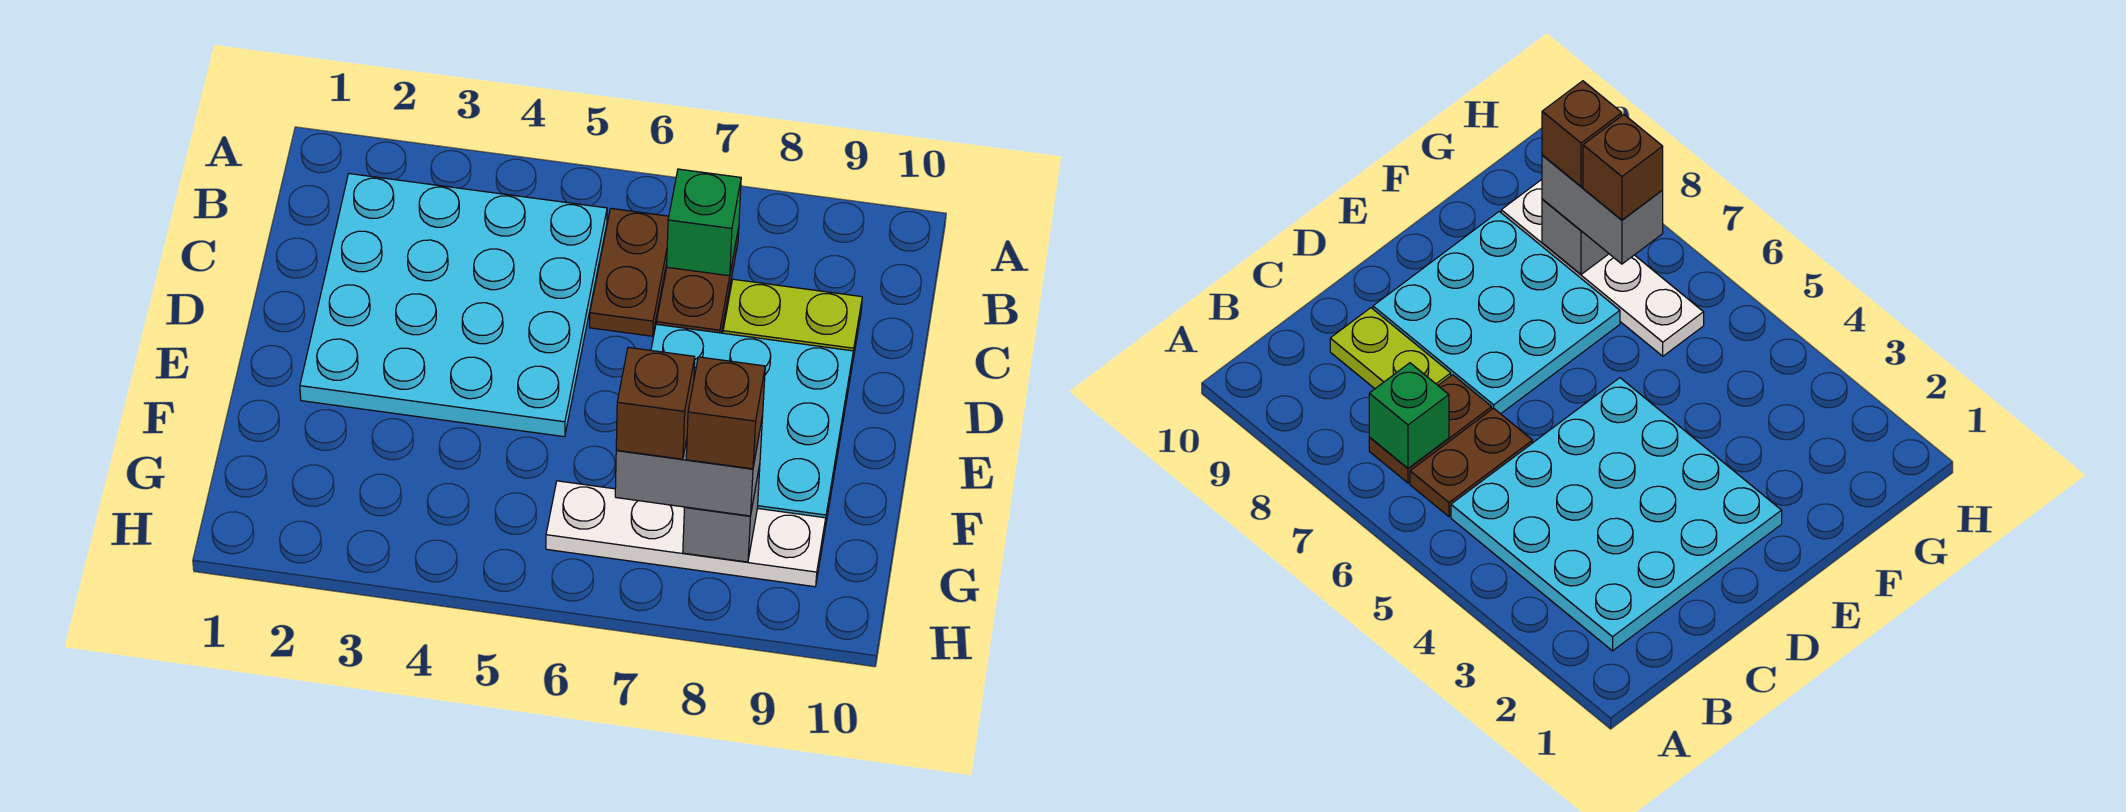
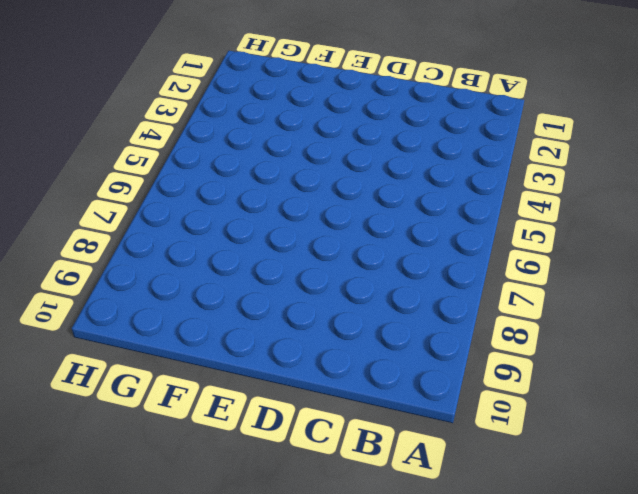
none -> cyan plate B2:E5 level 1
none -> brown plate B6:C6 level 1

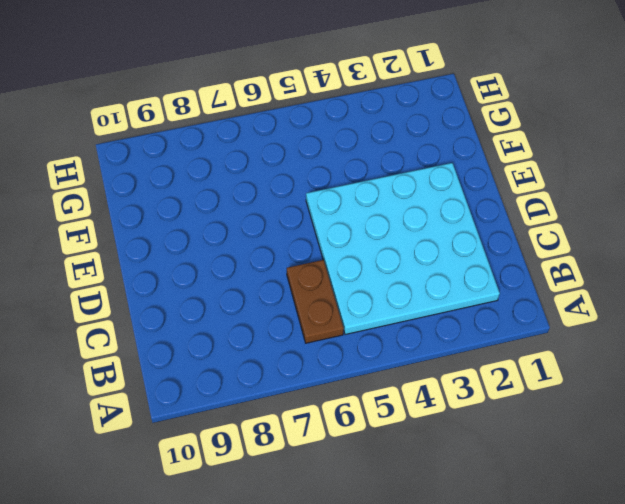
none -> brown plate B7:C7 level 1
none -> lime plate C8:C9 level 1

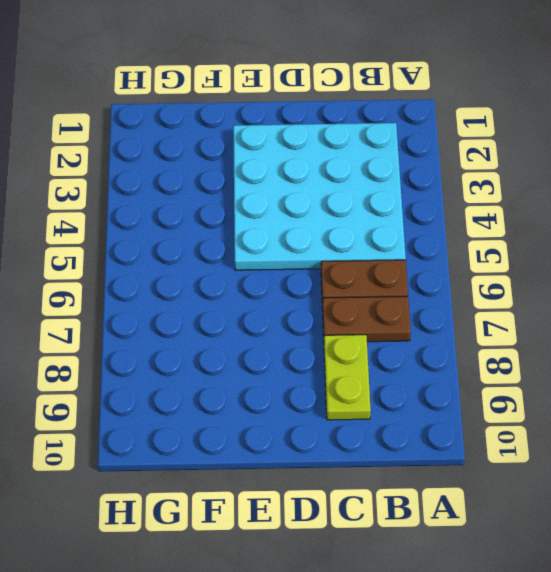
none -> cyan plate D7:F9 level 1
none -> white plate G6:G9 level 1

